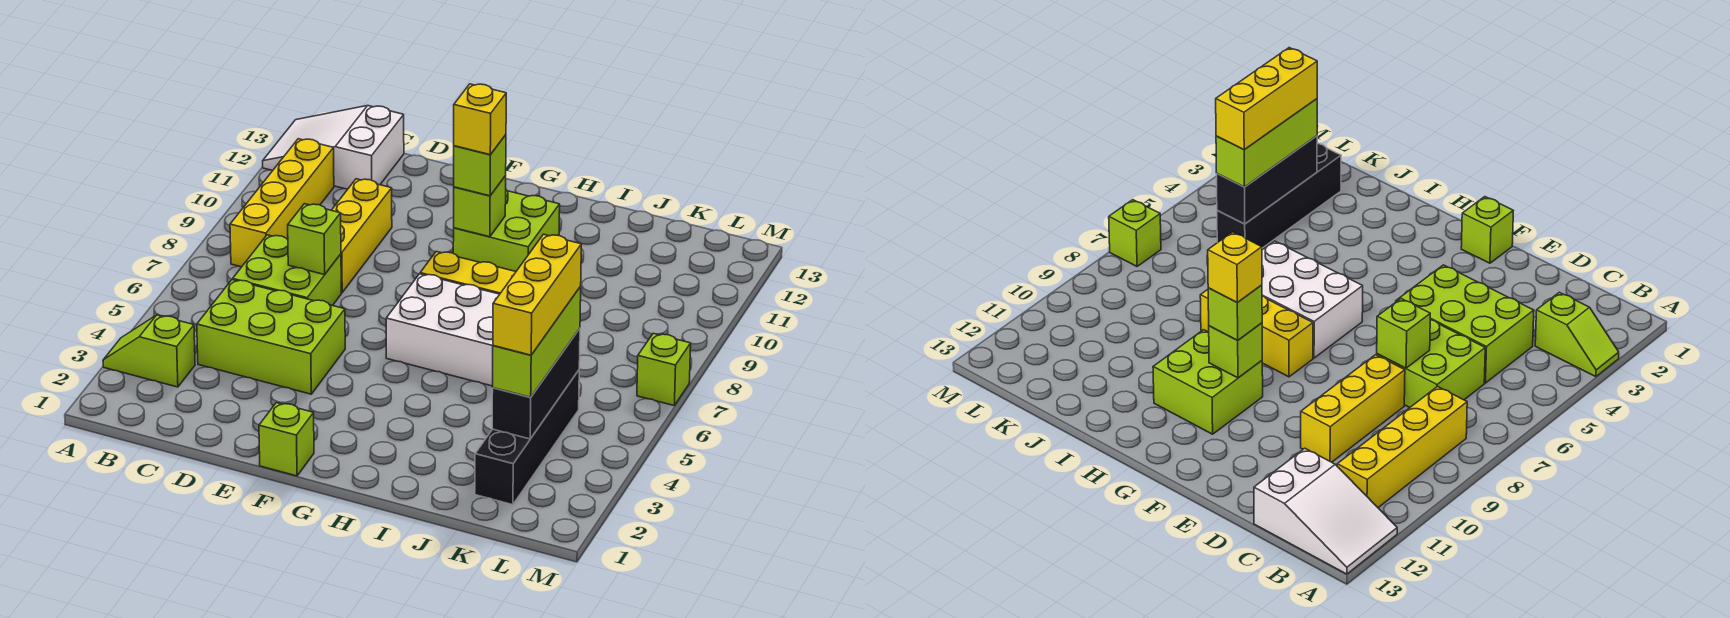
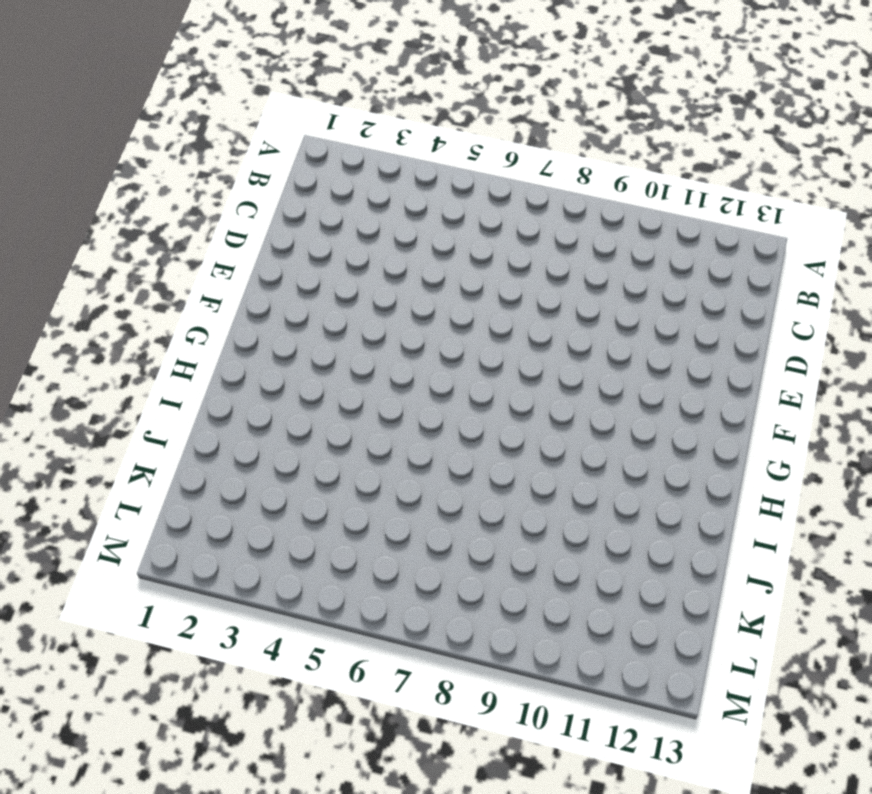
none -> lime slope A3:B3 level 1 top B
none -> white slope A12:C13 level 1 top C
none -> yellow brick B8:B11 level 1

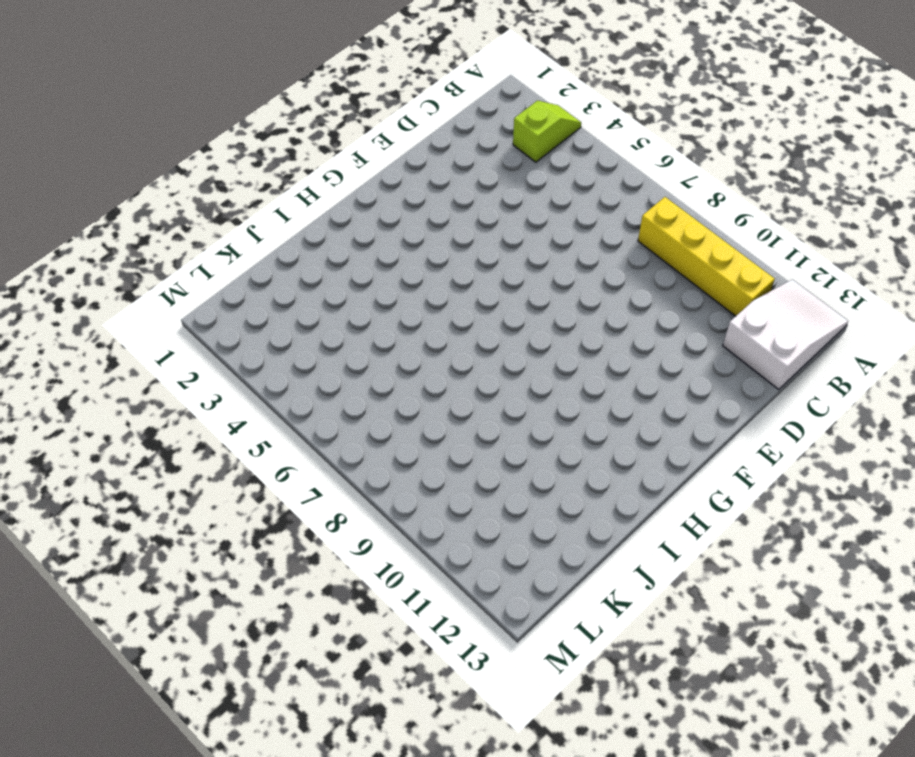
none -> lime brick C4:E5 level 1
none -> lime brick C6:D7 level 1
none -> yellow brick D8:D10 level 1

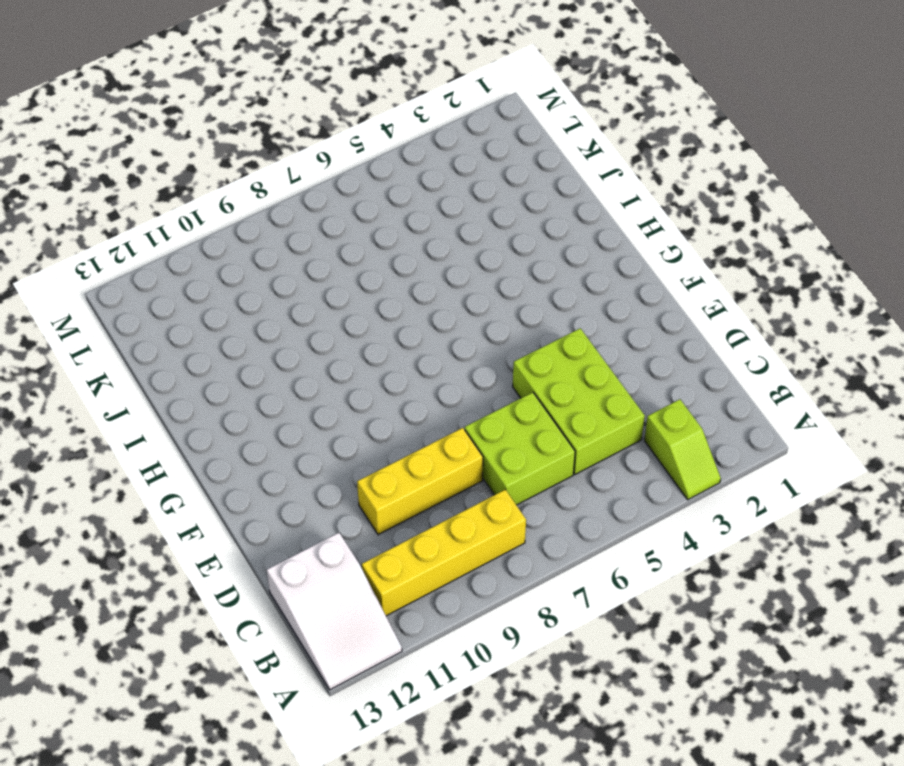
none -> lime brick F1 level 1
none -> white brick G6:I7 level 1
none -> yellow brick G8:I8 level 1

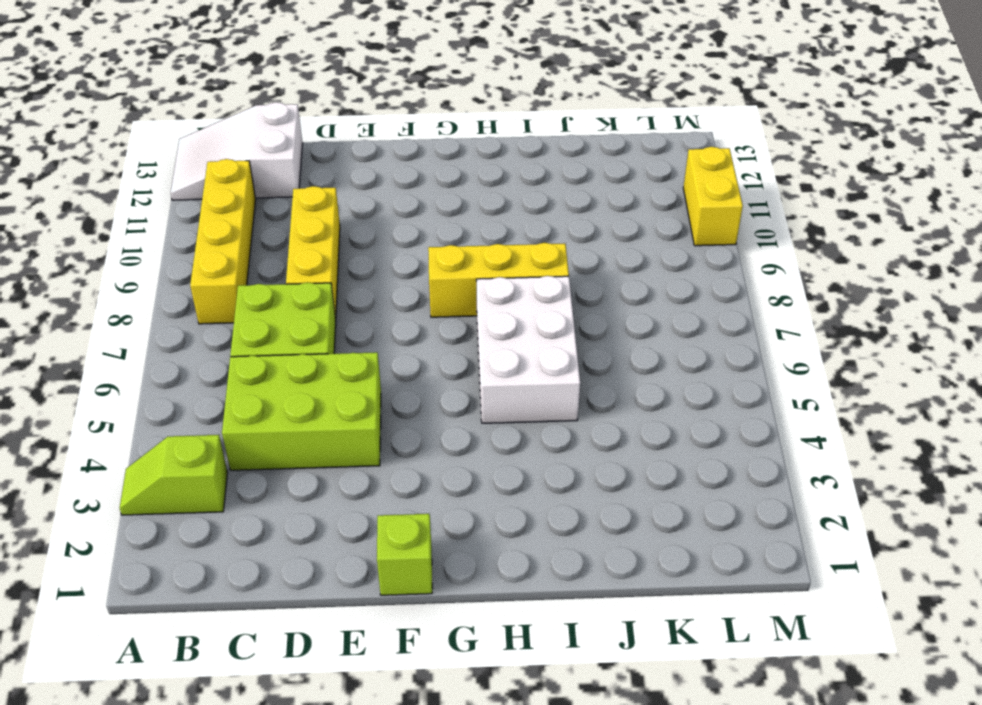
white brick H5:I7 level 1 -> white brick G6:I7 level 1
yellow brick M10:M11 level 1 -> none
none -> lime brick G10:H11 level 1
none -> black brick K2:K5 level 1
none -> lime brick M7 level 1

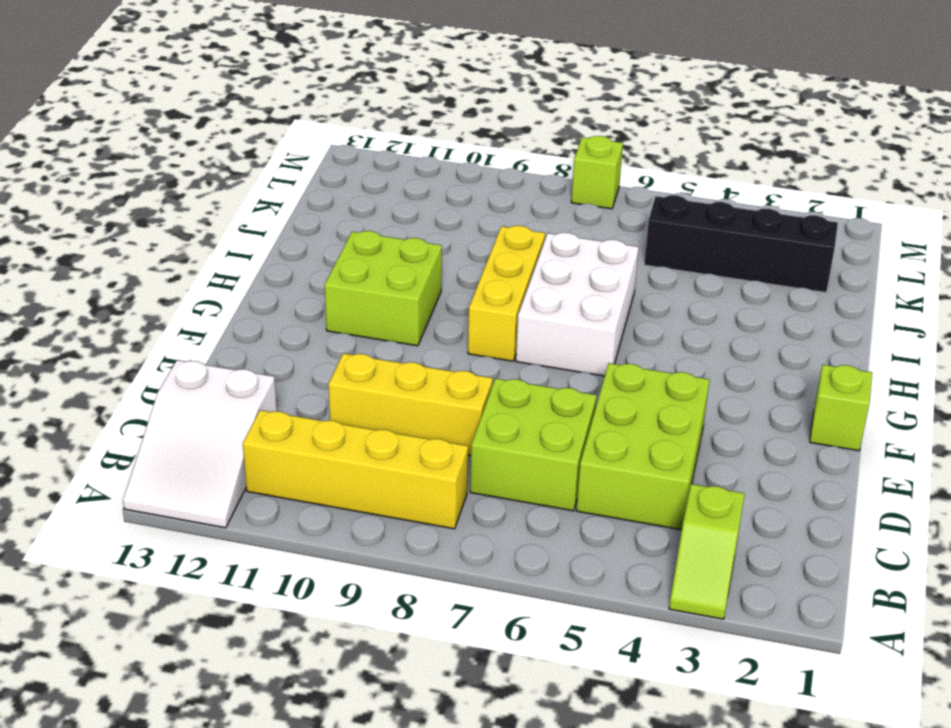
none -> lime brick D7 level 2
none -> lime brick G10 level 2
none -> black brick K3:K5 level 2

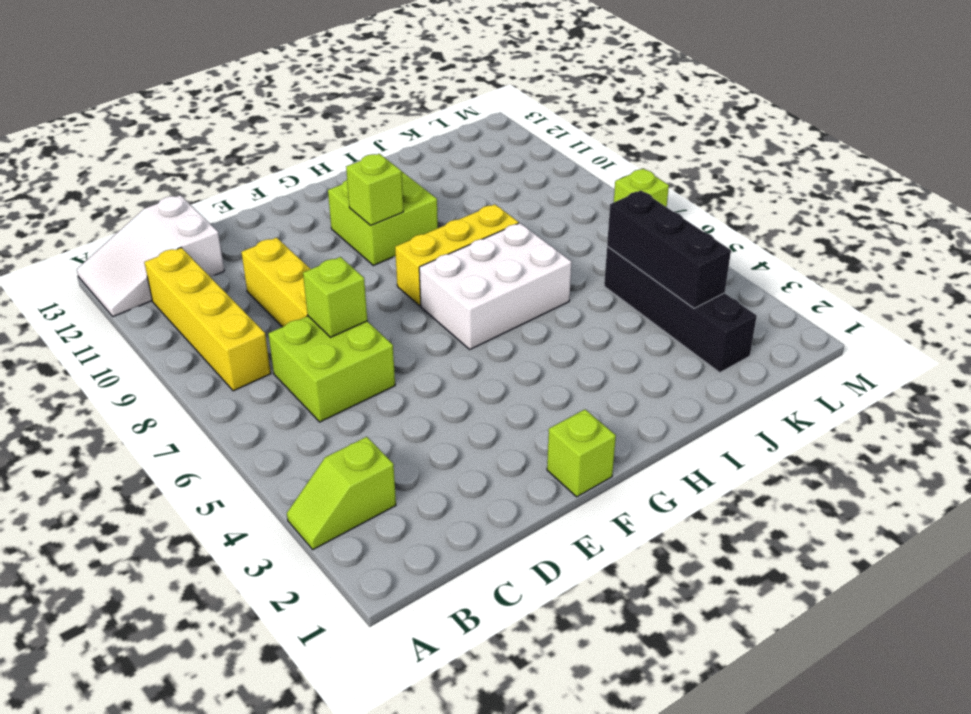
none -> lime brick C4:E5 level 1
none -> lime brick G10 level 3
none -> lime brick K3:K5 level 3

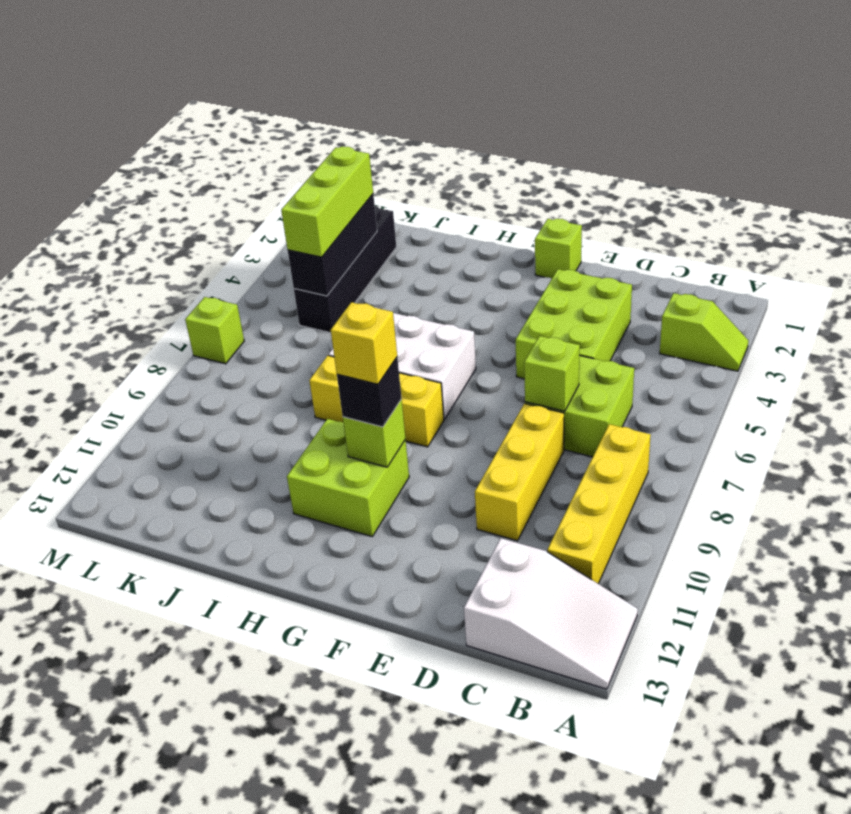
lime brick D3:E5 level 1 -> lime brick C4:E5 level 1
black brick G10 level 3 -> lime brick G10 level 3
none -> yellow brick K3:K5 level 4

